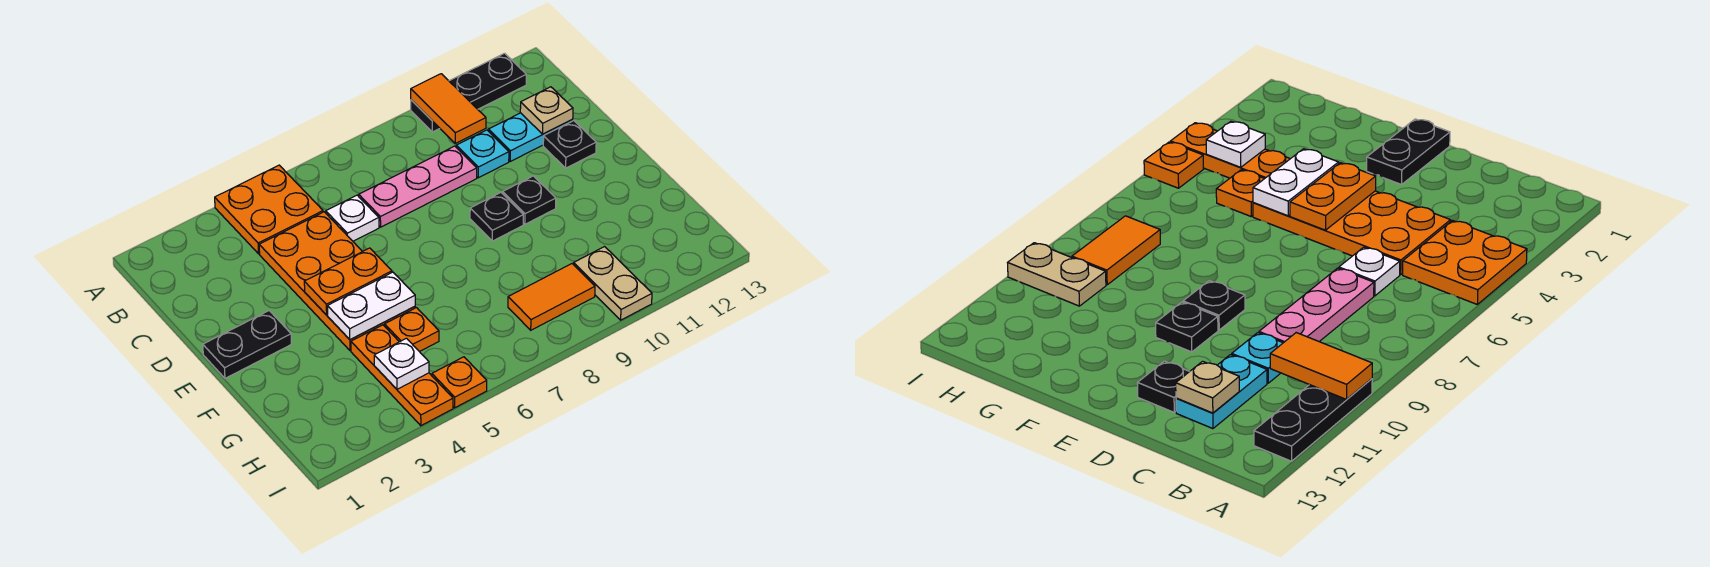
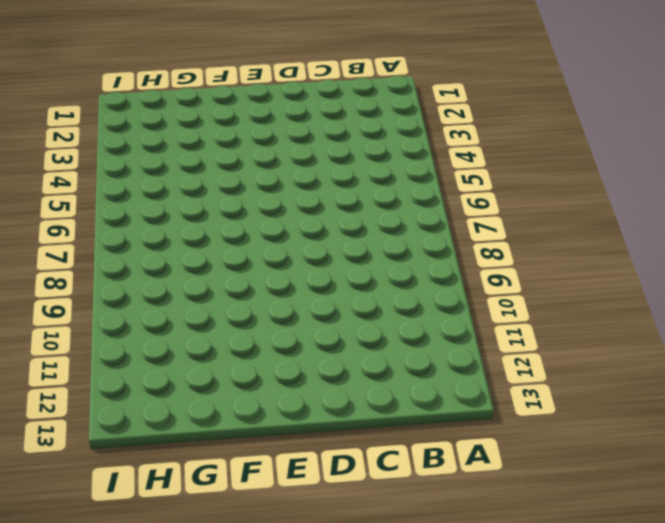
none -> orange plate A4:B5 level 1
none -> black plate A10:A12 level 1
none -> orange plate C4:F5 level 1

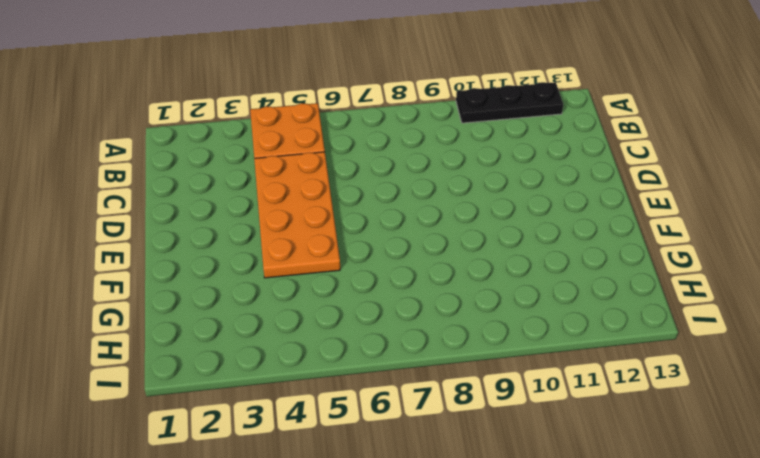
none -> white plate C6 level 1
none -> pink plate C7:C9 level 1
none -> cyan plate C10 level 1

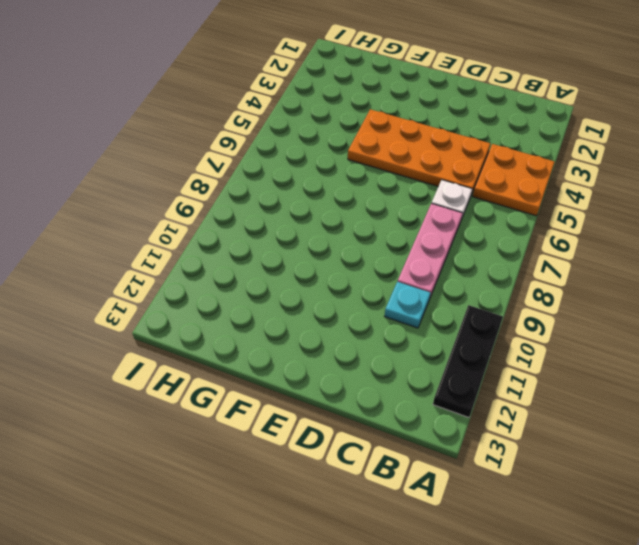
none -> cyan plate C11:C12 level 1
none -> black plate D12 level 1
none -> black plate E1:E2 level 1

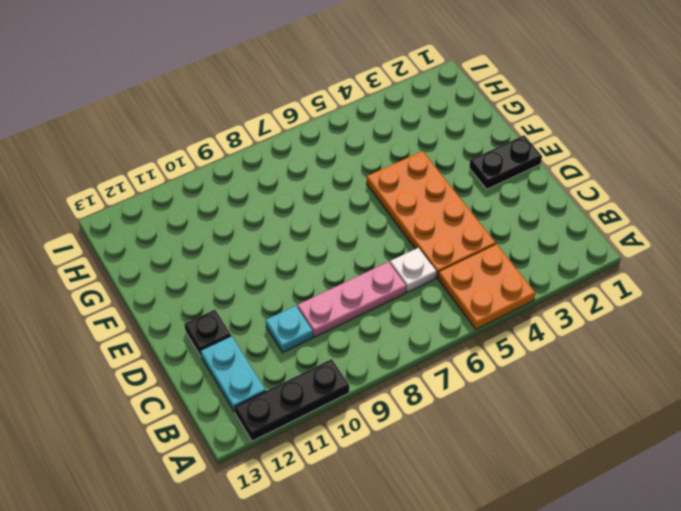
cyan plate B12:C12 level 1 -> cyan plate C11:C12 level 1
none -> black plate E9 level 1
none -> black plate E10 level 1
none -> orange plate G4:I4 level 1

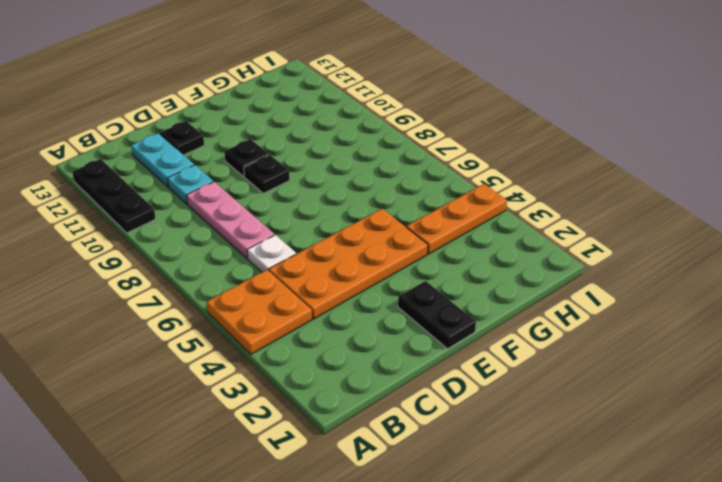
none -> orange plate G5 level 1
none -> orange tile H8:H9 level 1
none -> tan plate H10:I10 level 1

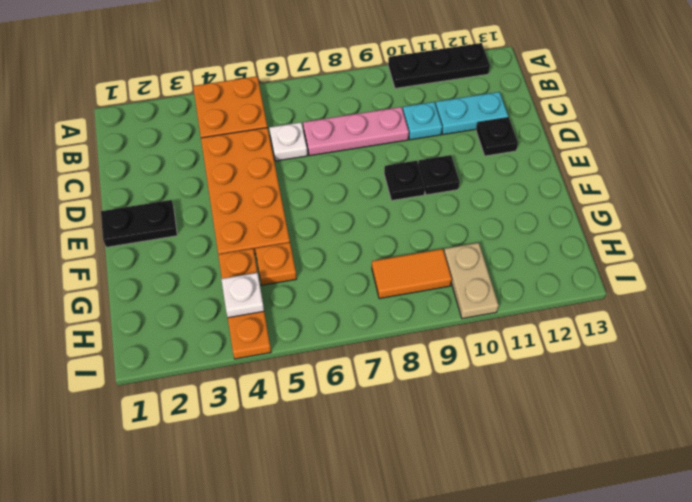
none -> orange plate I5 level 1
none -> orange tile A10:B10 level 2
none -> tan plate C12 level 2

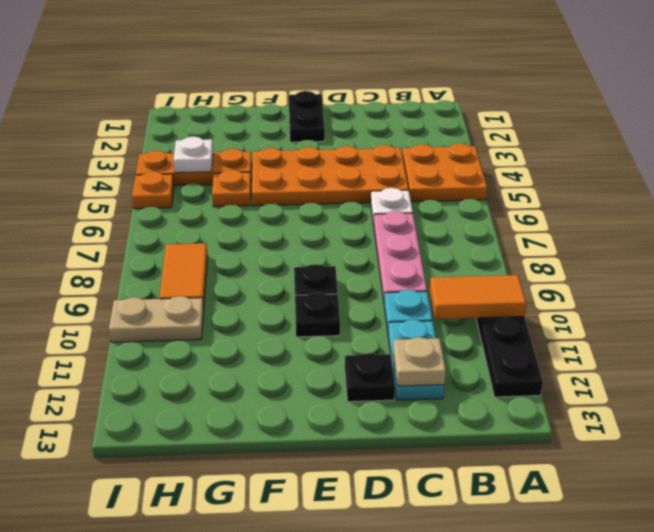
none -> orange plate E4:E5 level 2
none -> white plate F4:F5 level 2

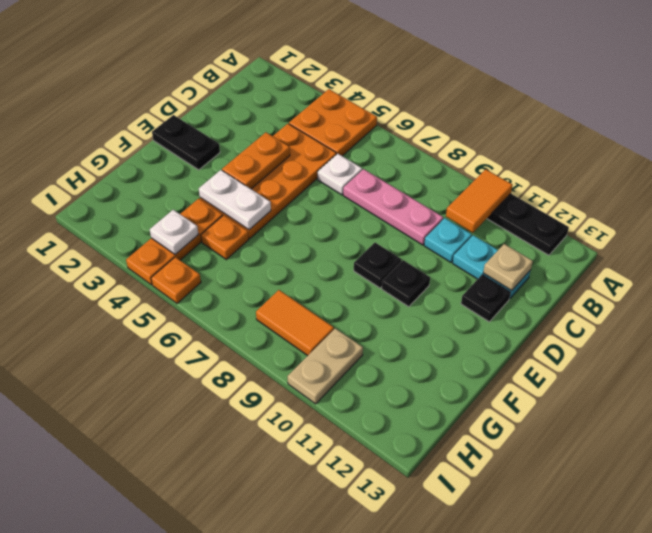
orange plate D4:E4 level 2 -> orange plate E4:E5 level 2

